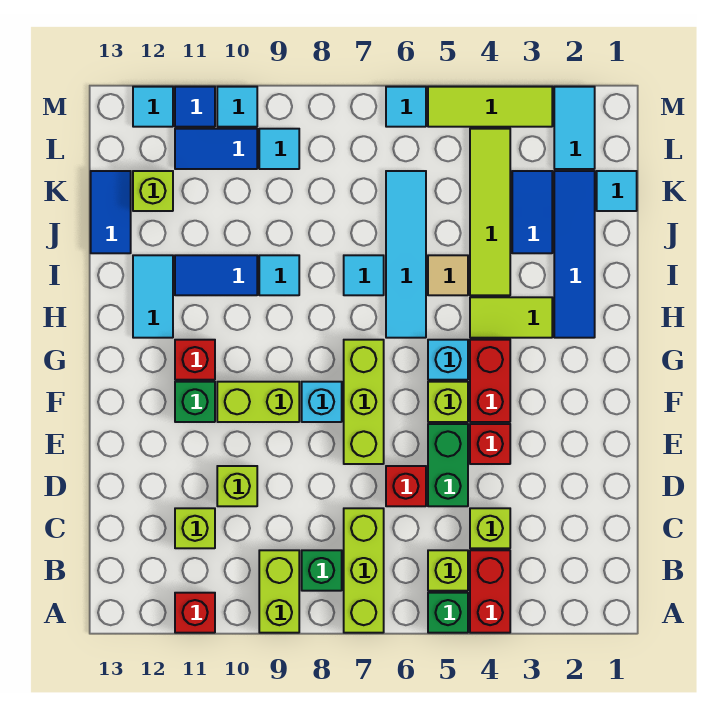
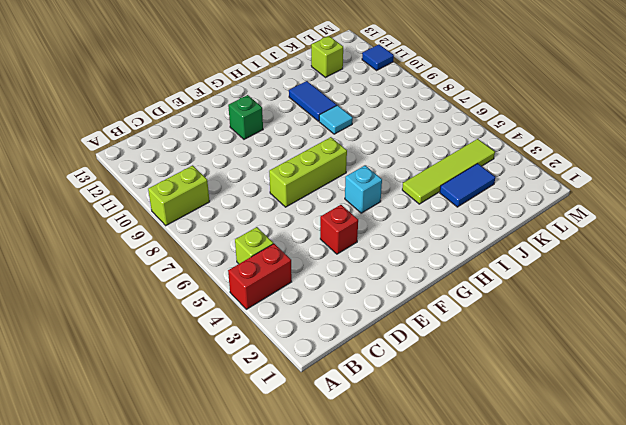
none -> green brick A5 level 1
none -> lime brick A7:C7 level 1
none -> red brick A11 level 1
none -> green brick B8 level 1

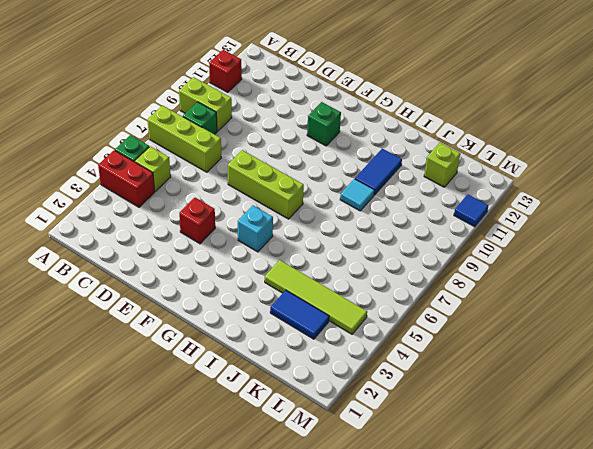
none -> lime brick C4 level 1
none -> lime brick C11 level 1
none -> green brick D5:E5 level 1
none -> red brick D6 level 1

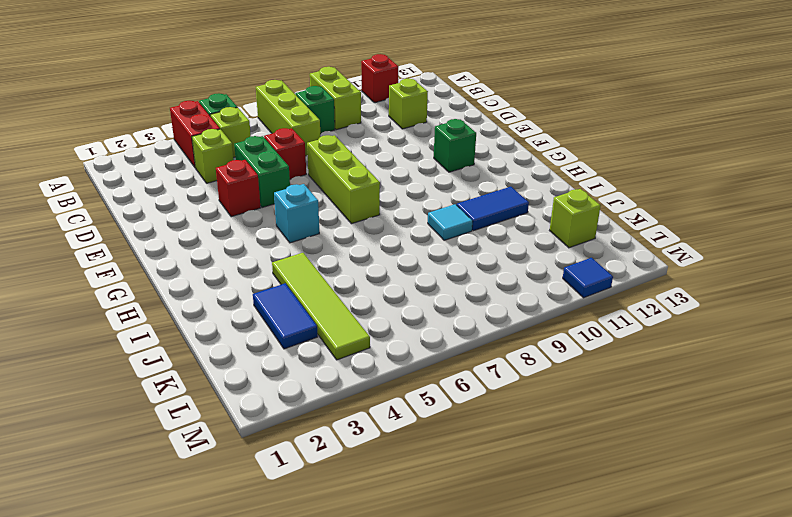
none -> lime brick D10 level 1
none -> red brick F4:G4 level 1
none -> lime brick F5 level 1
none -> cyan brick F8 level 1

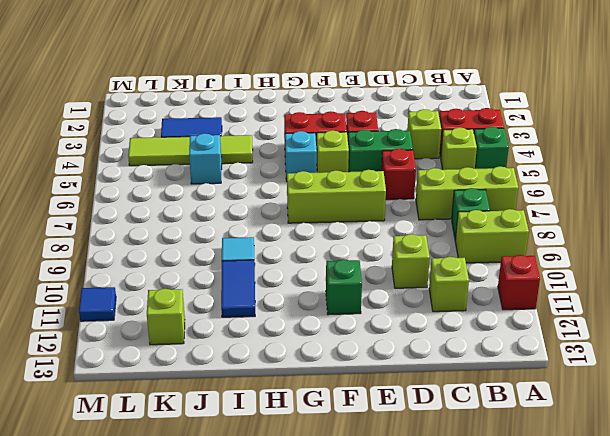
cyan brick J5 level 1 -> cyan brick F8 level 1
none -> lime brick F9:F10 level 1
none -> red brick G11 level 1
none -> blue tile H2:K2 level 1
none -> lime tile H3:H4 level 1

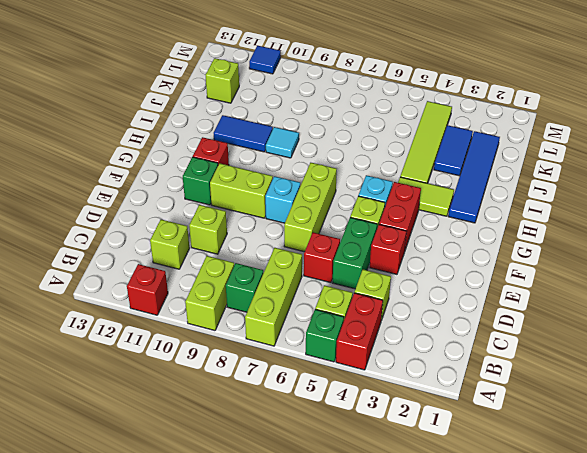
none -> cyan tile H6:K6 level 1
none -> cyan tile H12:I12 level 1
none -> tan tile I5 level 1
none -> cyan tile I7 level 1

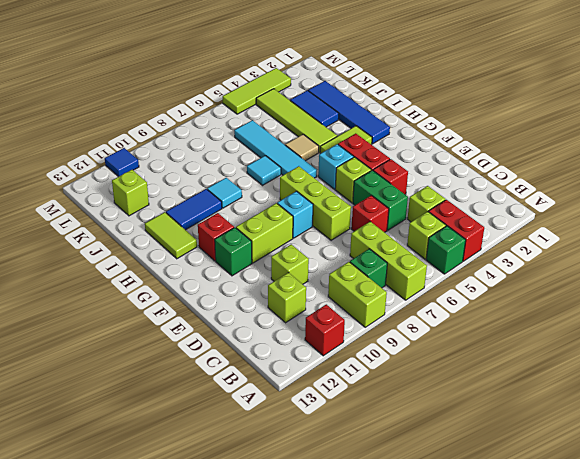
lime tile H12:I12 level 1 -> cyan tile H12:I12 level 1
none -> blue tile J13:K13 level 1
none -> cyan tile K1 level 1
none -> cyan tile L2:M2 level 1
none -> cyan tile L9 level 1

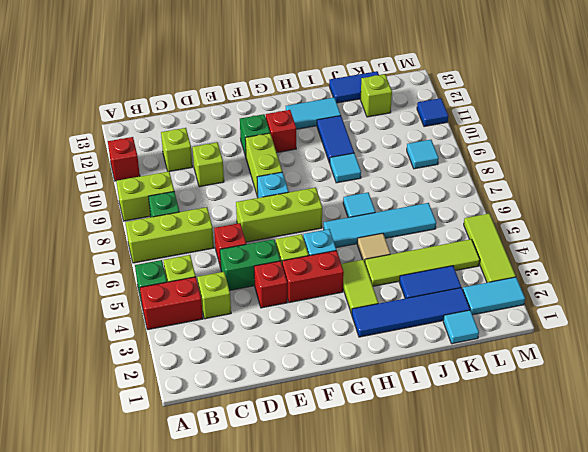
none -> blue tile L10:L11 level 1
none -> cyan tile M6 level 1
none -> cyan tile M10 level 1
none -> cyan tile M12 level 1

